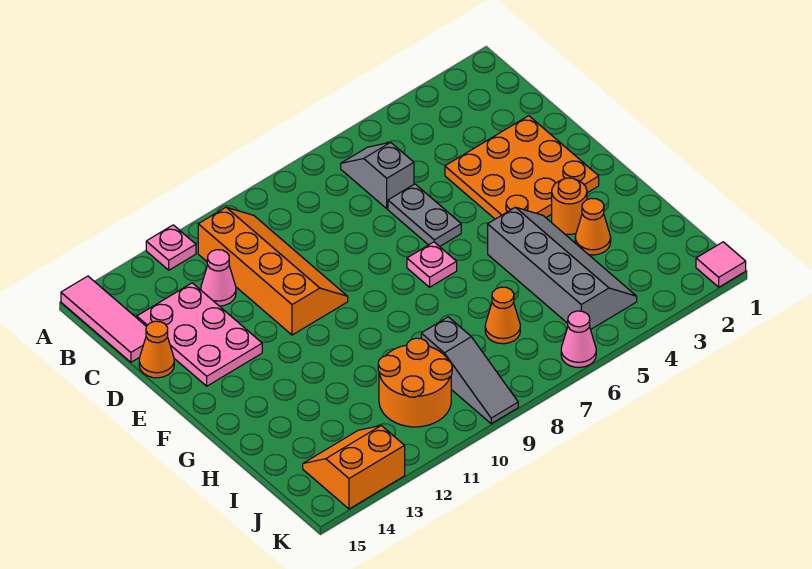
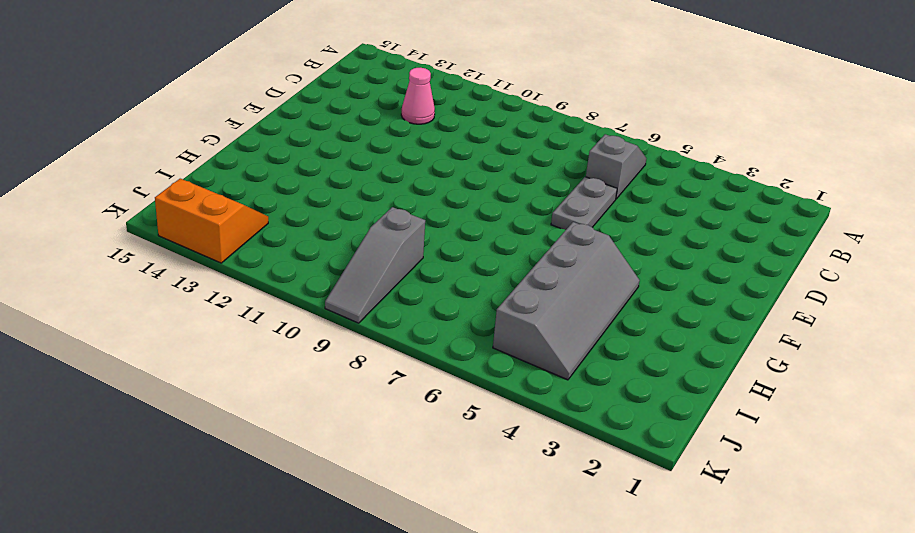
none -> pink plate A12 level 1
none -> pink tile A15:C15 level 1
none -> orange slope B10:E11 level 1 top 11

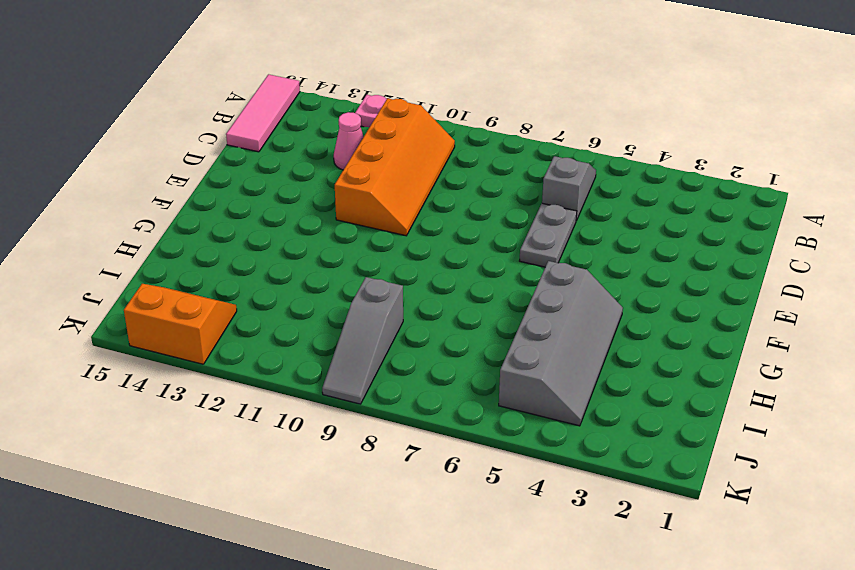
none -> pink plate C13:E14 level 1
none -> orange plate D2:F4 level 1
none -> orange cone D15 level 1

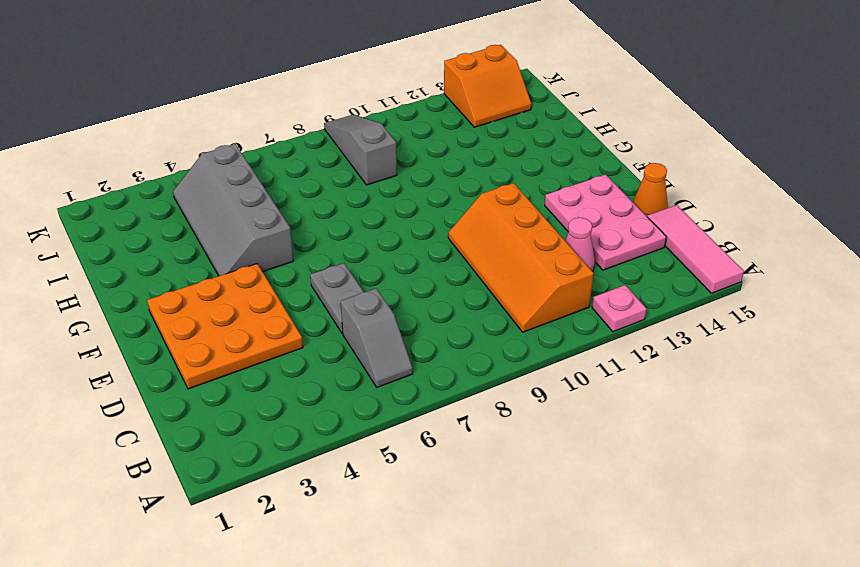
none -> pink plate F7 level 1
none -> orange round brick G3 level 1
none -> orange cone H3 level 1

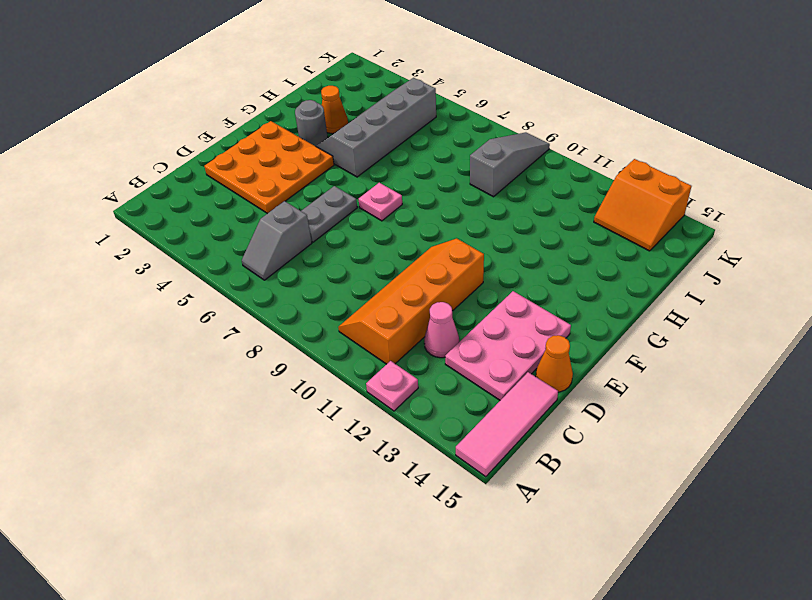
grey round brick G3 level 1 -> orange round brick G3 level 1
none -> orange cone I7 level 1
none -> orange round brick I10:J11 level 1
none -> pink tile K1 level 1

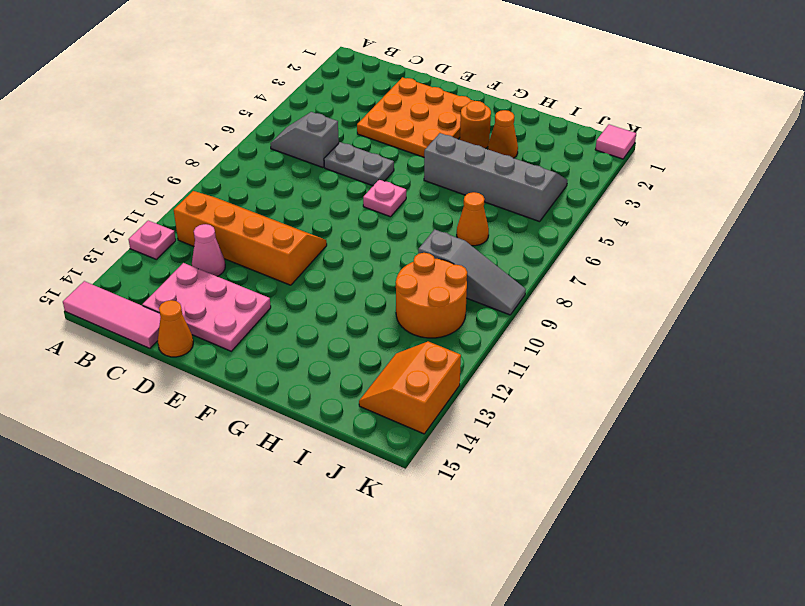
none -> pink cone K6 level 1

